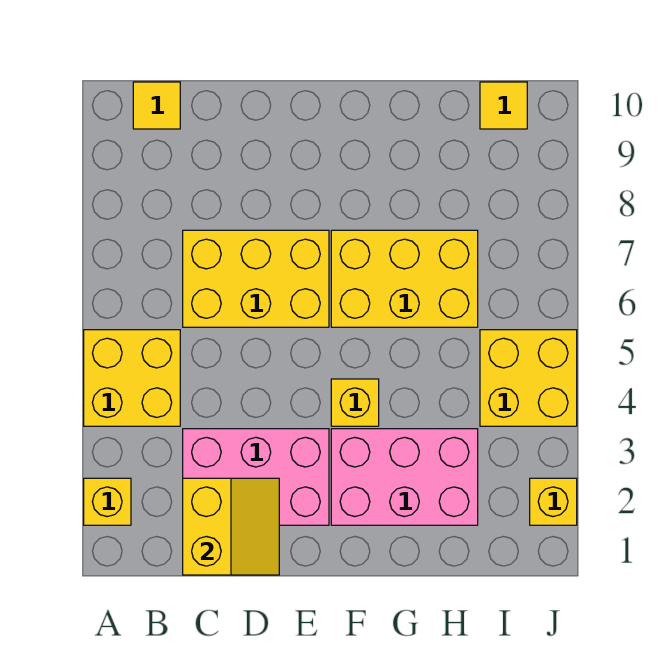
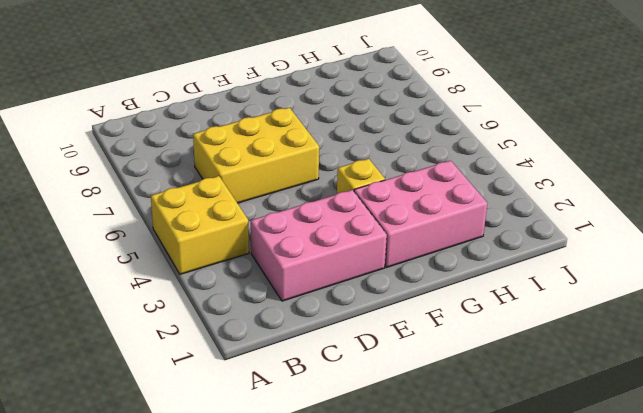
none -> yellow brick A2 level 1
none -> yellow tile B10 level 1
none -> yellow brick F6:H7 level 1

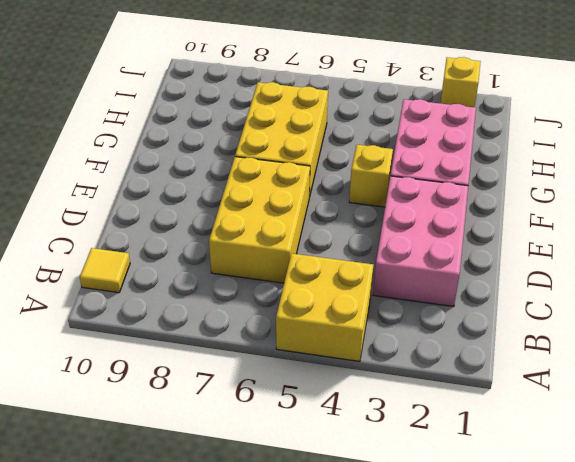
none -> yellow brick A2 level 1
none -> yellow brick I4:J5 level 1
none -> yellow tile I10 level 1

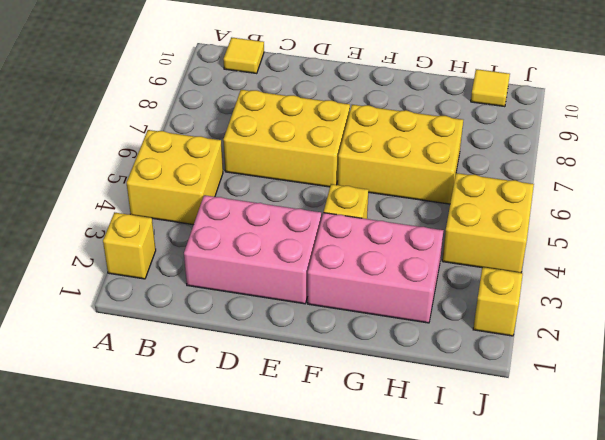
none -> yellow slope C1:D2 level 2 top C

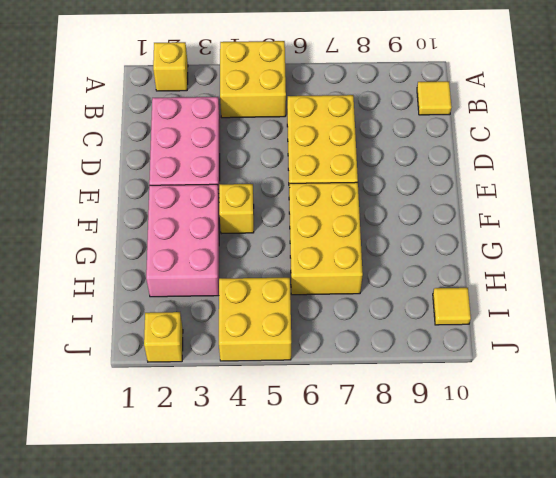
none -> yellow slope C1:D2 level 2 top C

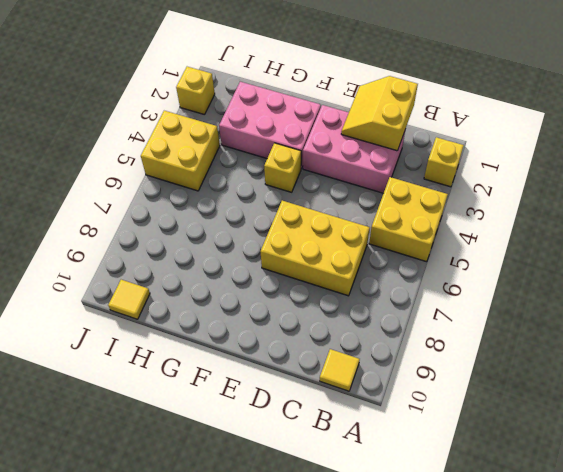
none -> yellow brick F6:H7 level 1

